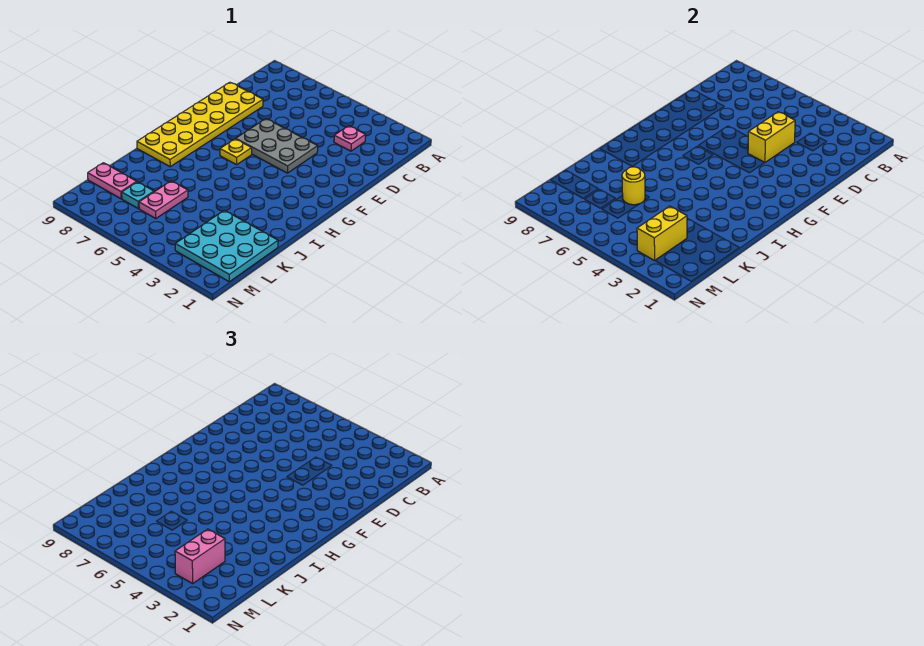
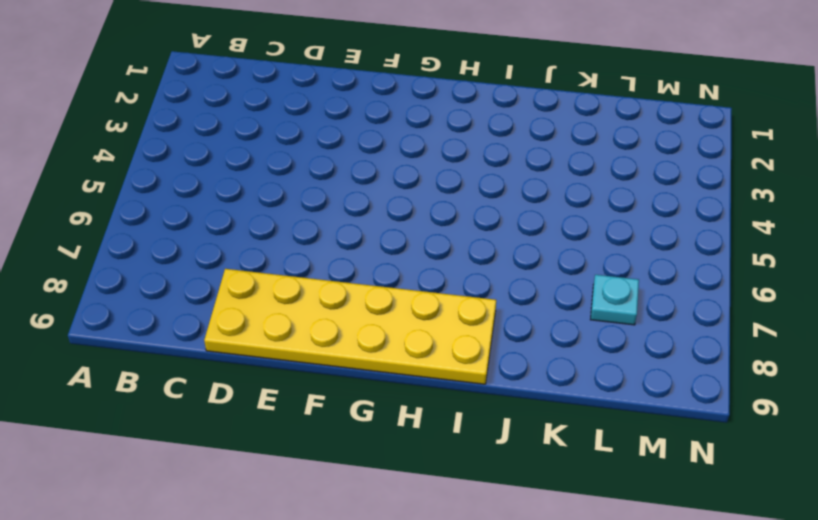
none -> pink plate C3 level 1
none -> grey plate E4:F6 level 1
none -> yellow plate G6 level 1

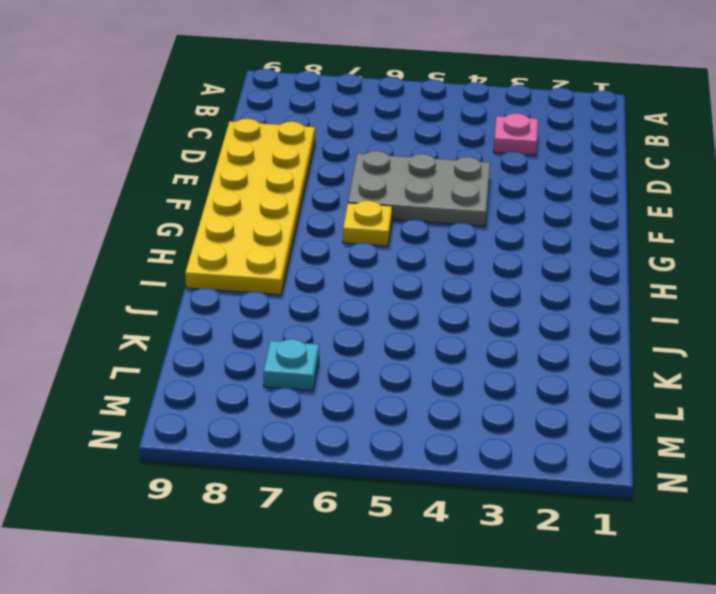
none -> cyan plate K1:M3 level 1
none -> pink plate K6:L6 level 1
none -> pink plate L8:L9 level 1

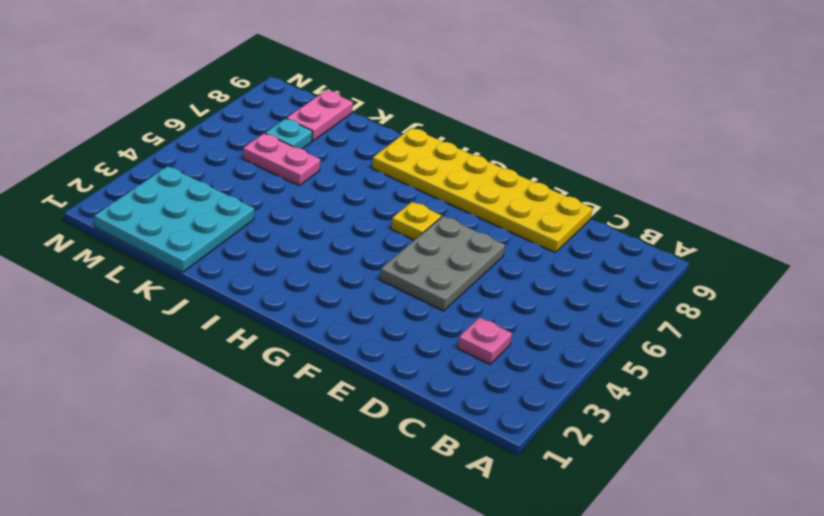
none -> yellow brick D4:E4 level 2
none -> yellow round brick K6 level 2
none -> yellow brick L3:M3 level 2

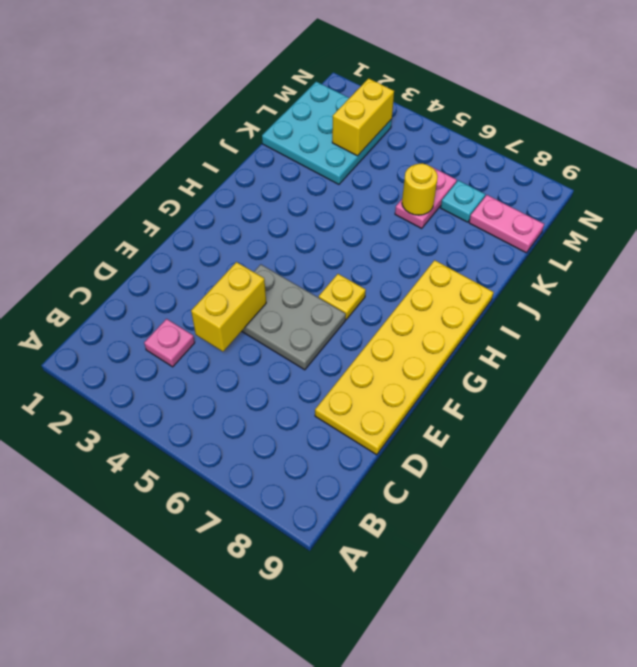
none -> pink brick L3:M3 level 3

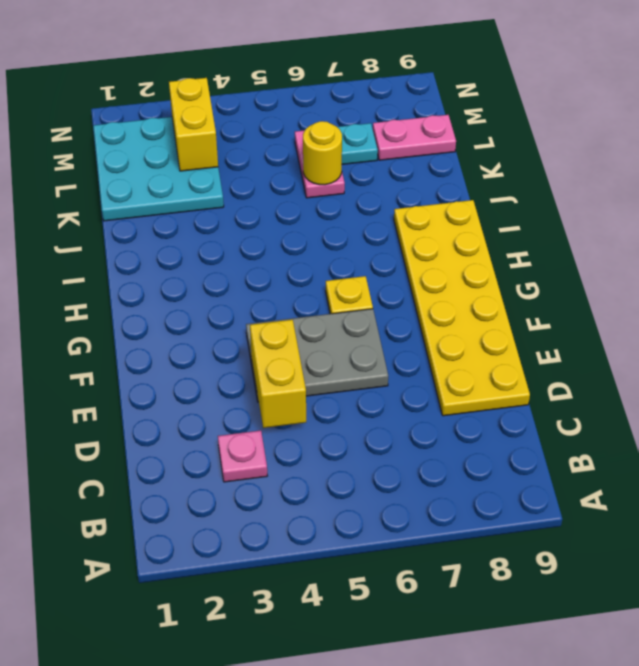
none -> pink brick L3:M3 level 3

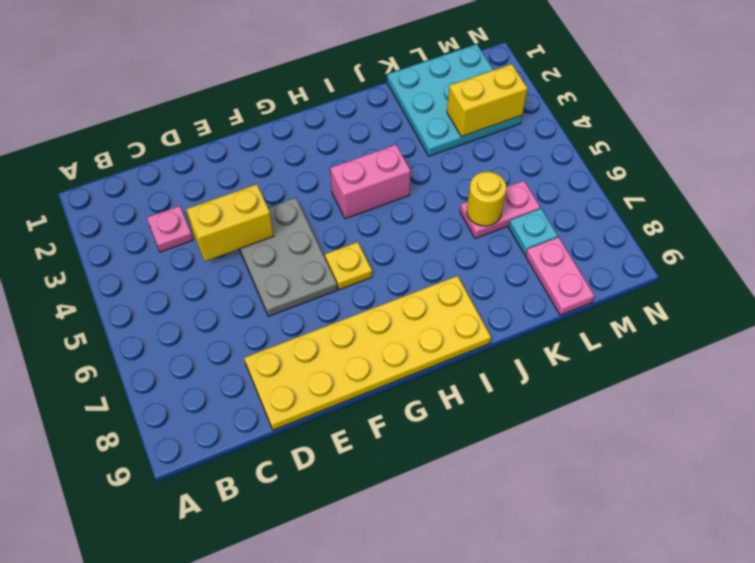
pink brick H4:I4 level 1 -> pink brick L3:M3 level 3

